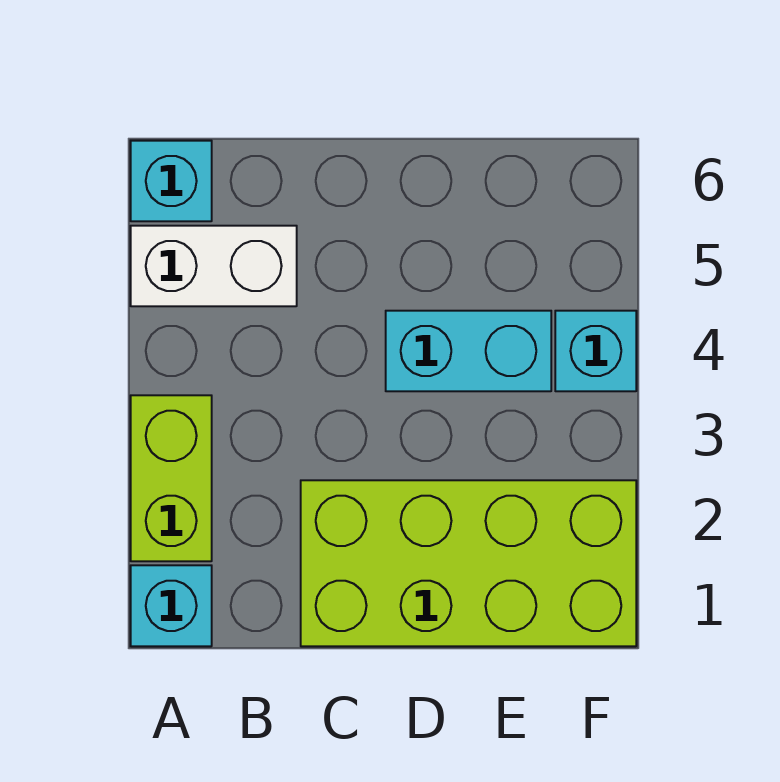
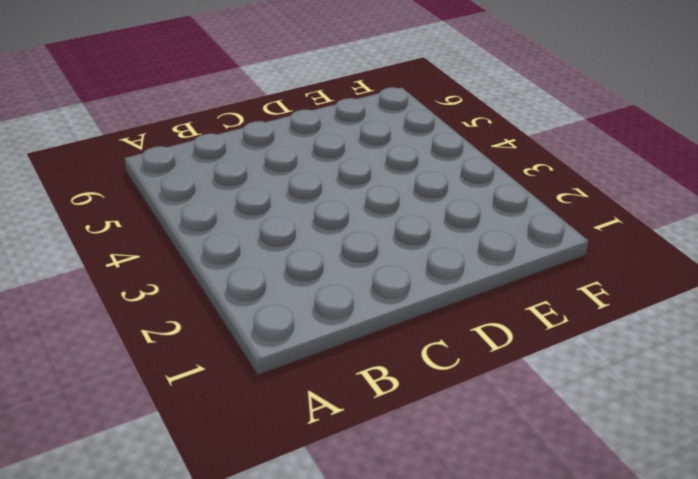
none -> cyan brick A1 level 1
none -> lime brick A2:A3 level 1

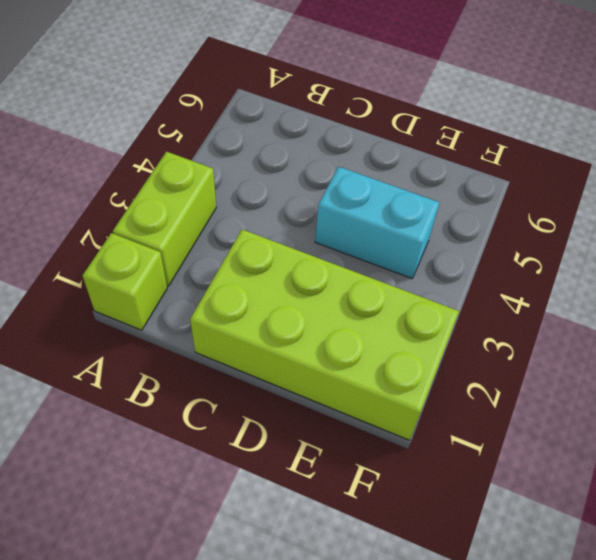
lime brick A1 level 1 -> cyan brick A1 level 1
none -> white brick A5:B5 level 1
none -> cyan brick A6 level 1

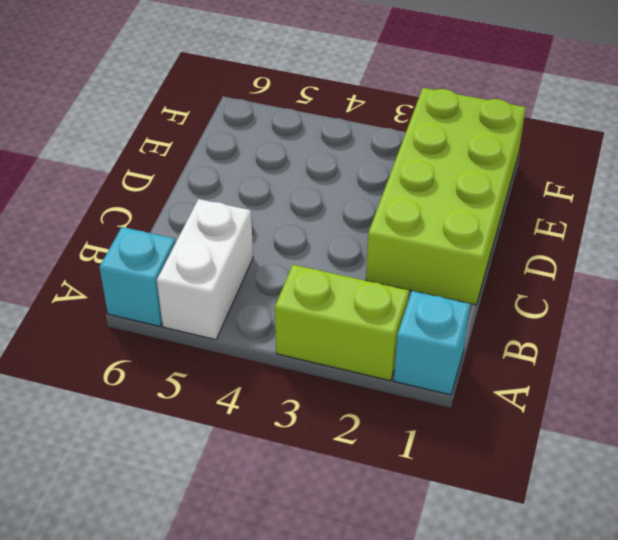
none -> cyan brick D4:E4 level 1
none -> cyan brick F4 level 1

